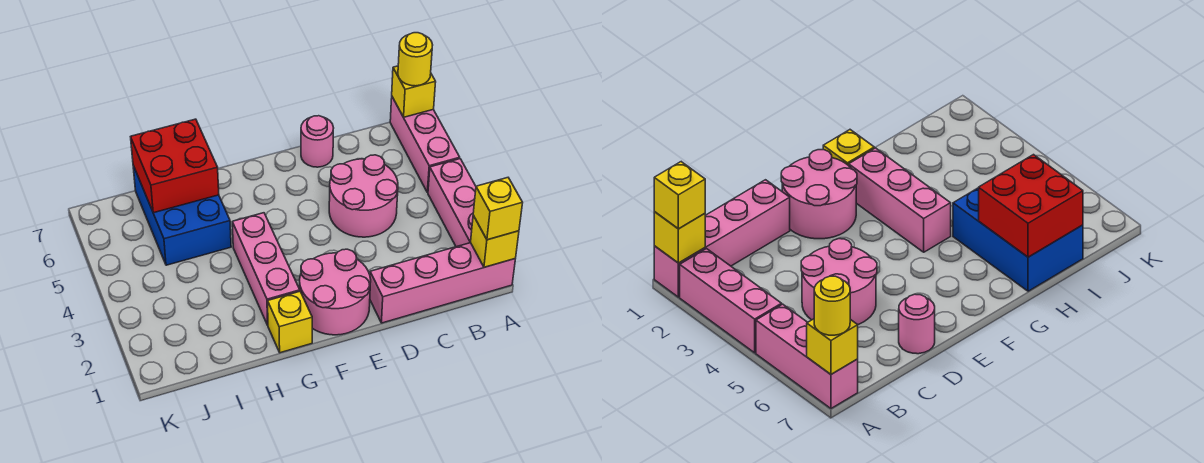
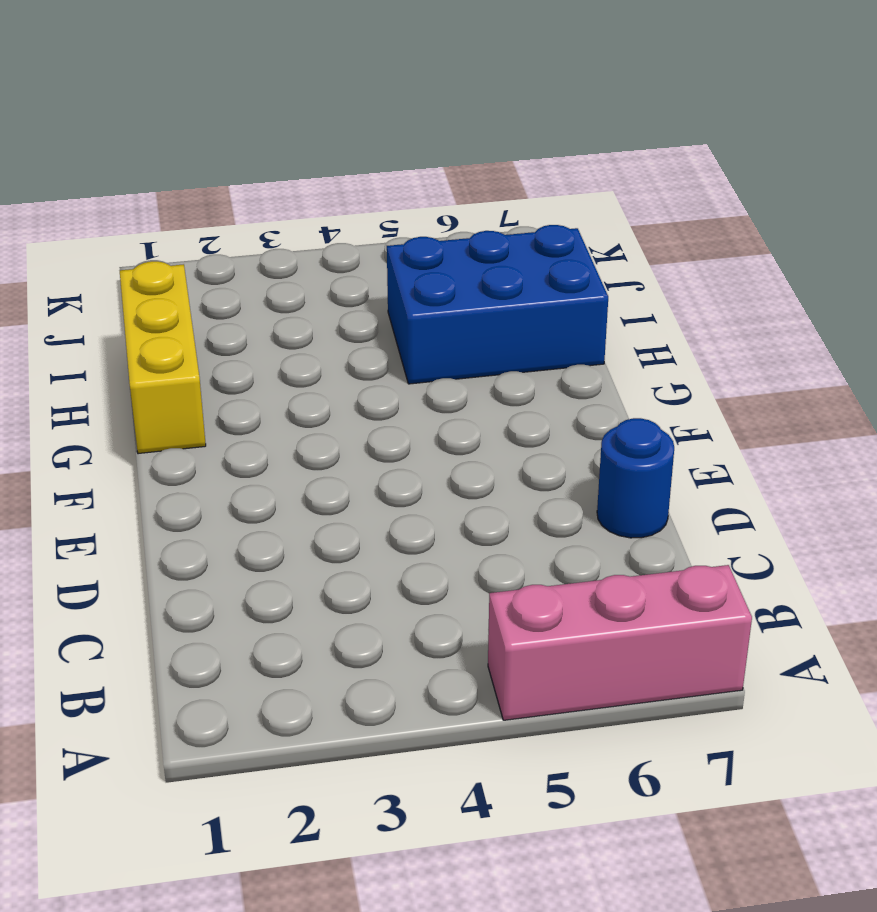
blue round brick D7 level 1 -> pink round brick D7 level 1
yellow brick G1:I1 level 1 -> yellow brick G1 level 1
none -> pink brick A1:D1 level 1
none -> pink brick A2:A4 level 1
none -> pink round brick C4:D5 level 1

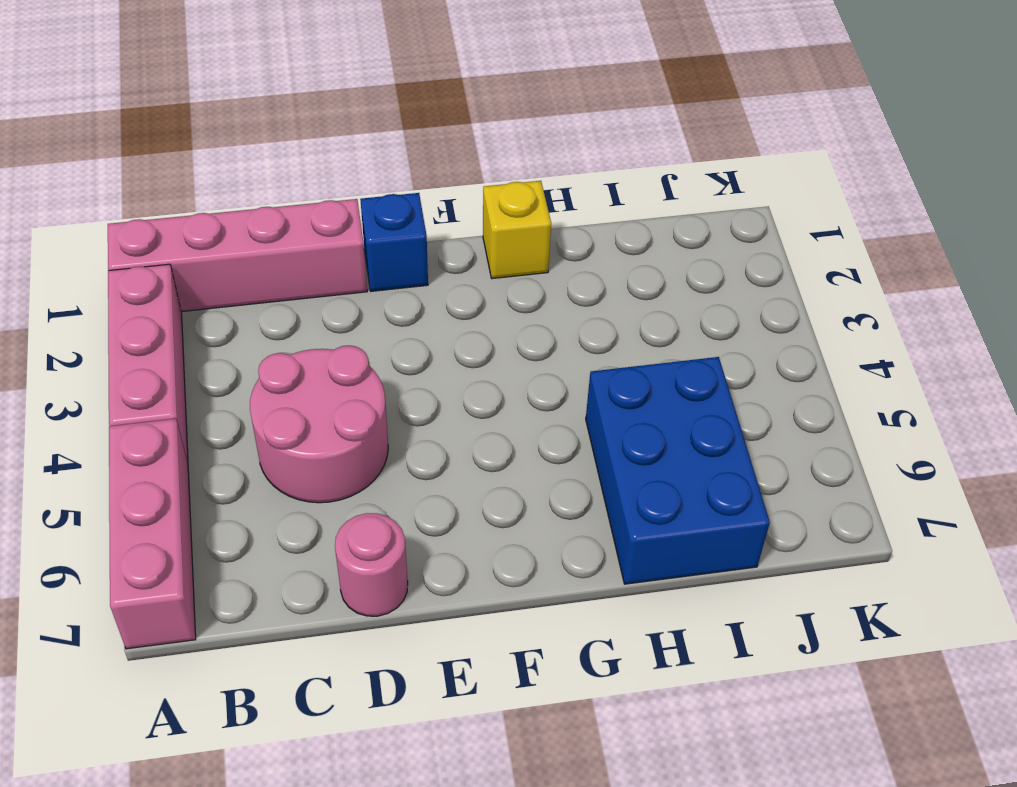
blue brick E1 level 1 -> pink round brick E1:F2 level 1
none -> pink brick G2:G4 level 1
none -> yellow brick A1 level 2
none -> yellow brick A7 level 2

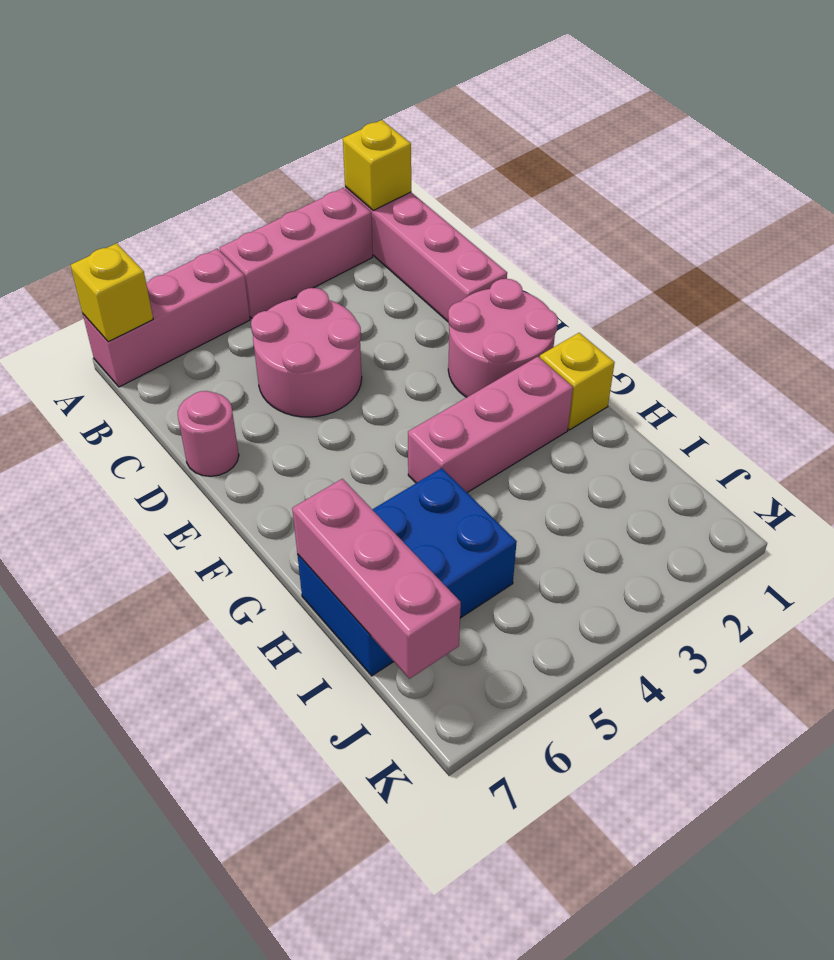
pink brick H7:J7 level 2 -> red brick H6:I7 level 2
none -> yellow brick A1 level 3
none -> yellow round brick A7 level 3

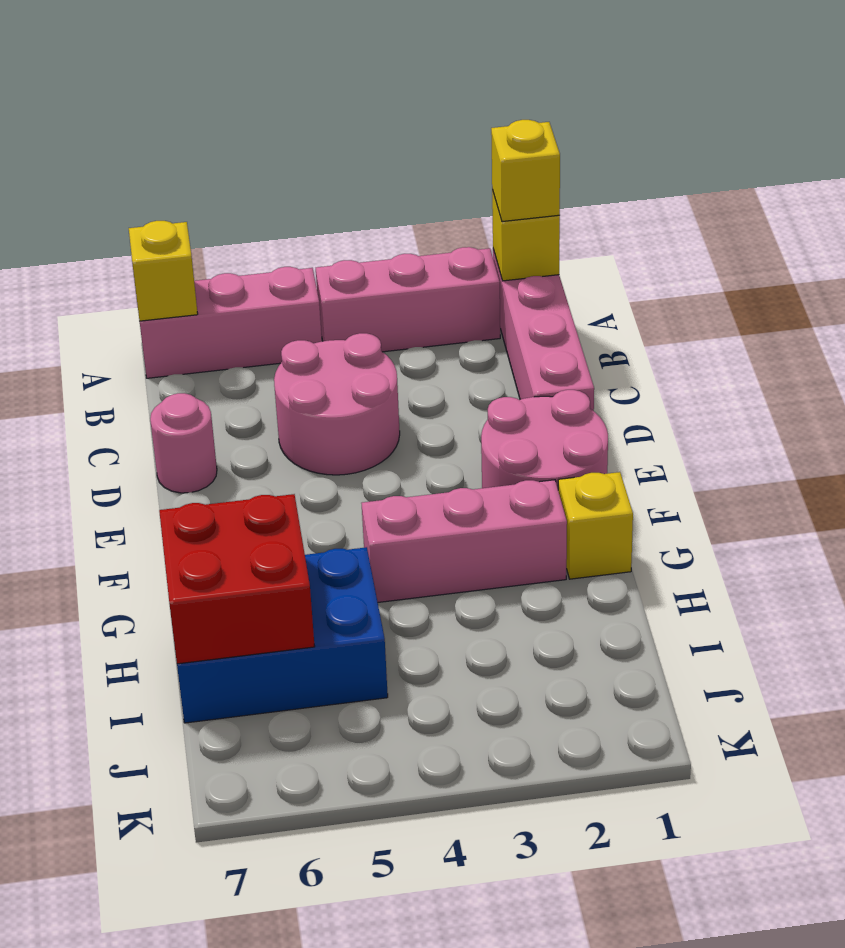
none -> yellow round brick A7 level 3

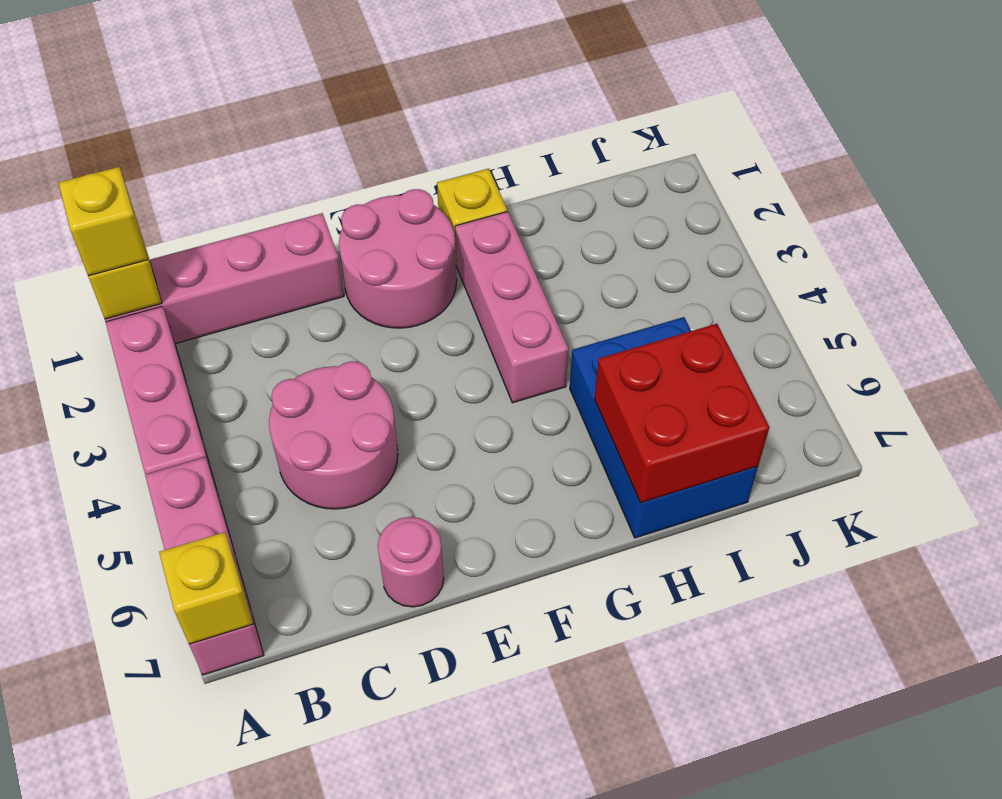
none -> yellow round brick A7 level 3

